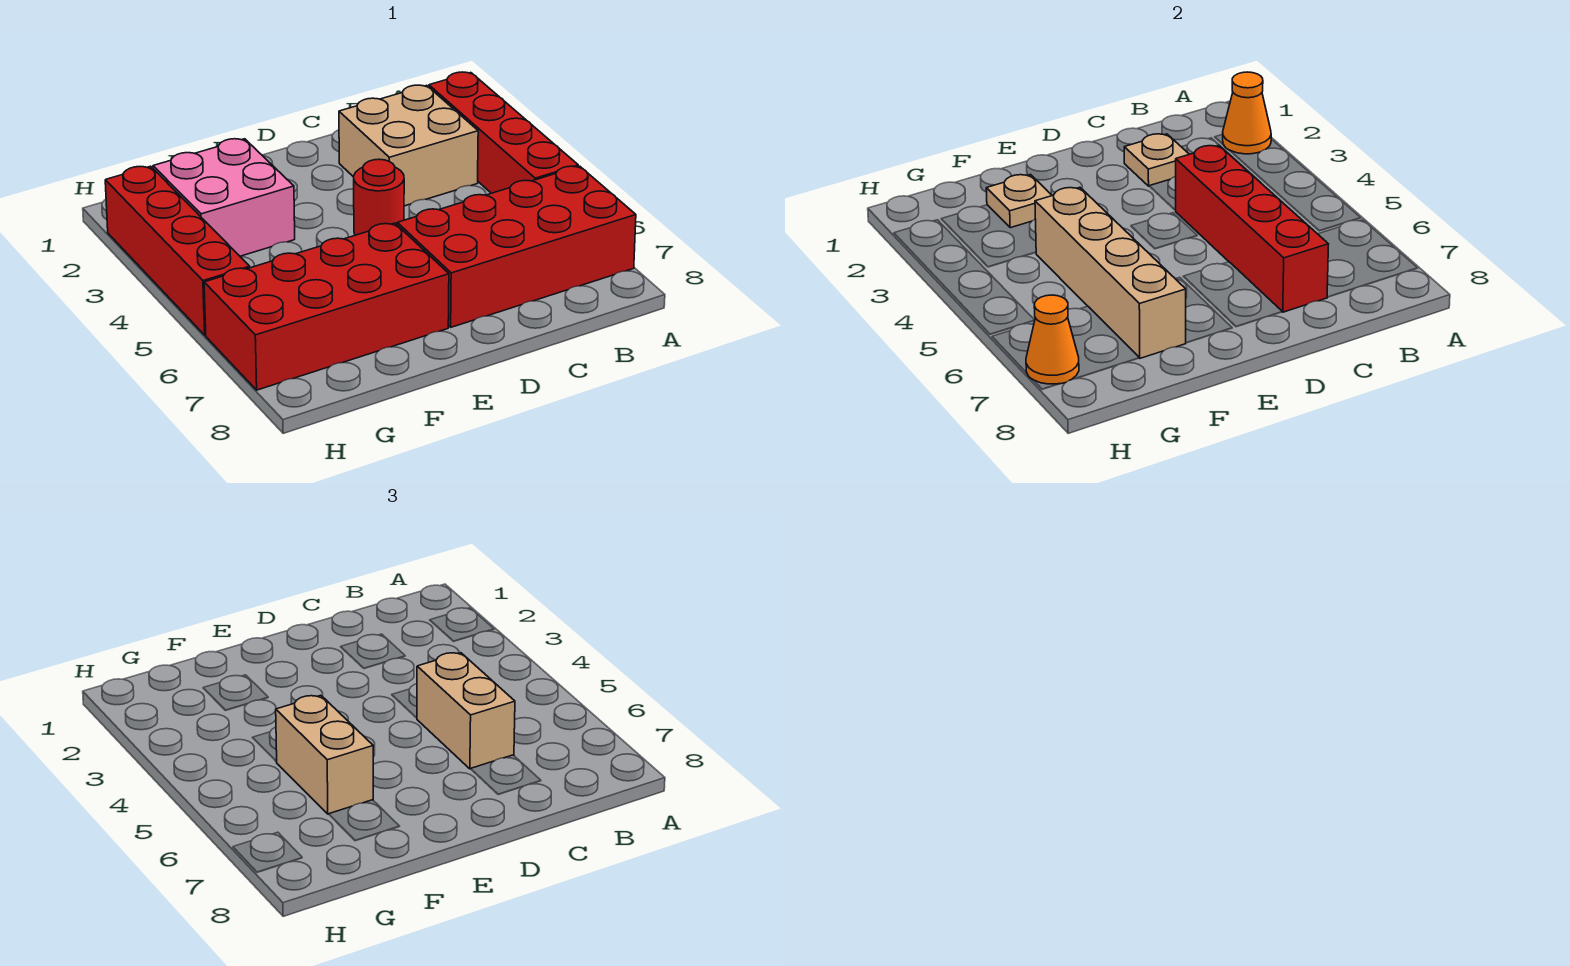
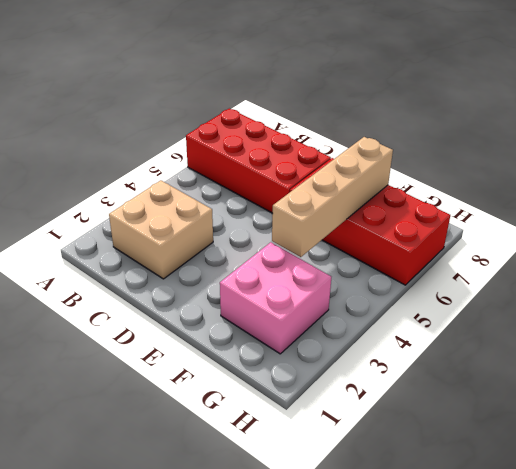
none -> red brick A2:A5 level 1
none -> red round brick D4 level 1
none -> red brick H2:H5 level 1

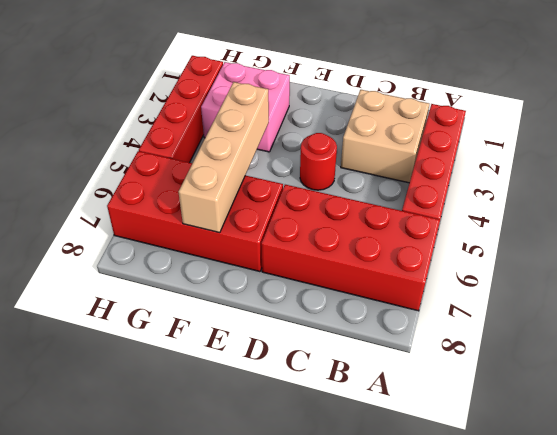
none -> orange cone A2 level 2
none -> tan plate C2 level 2
none -> red brick C4:C7 level 2

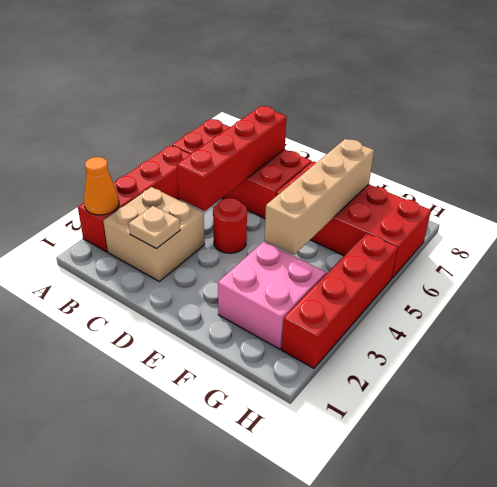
none -> tan plate F2 level 2
none -> orange cone H7 level 2
none -> tan brick C5:C6 level 3

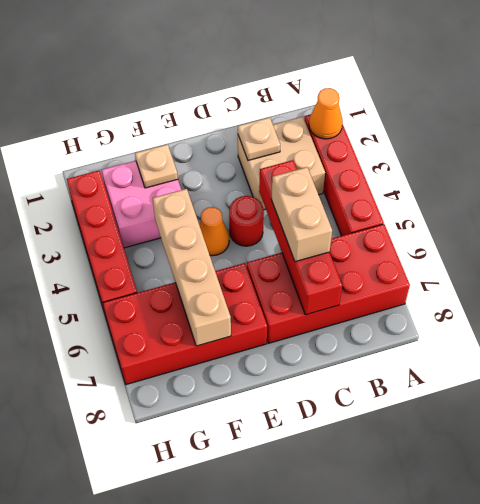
orange cone E4 level 1 -> orange cone H7 level 2
none -> tan brick F5:F6 level 3

